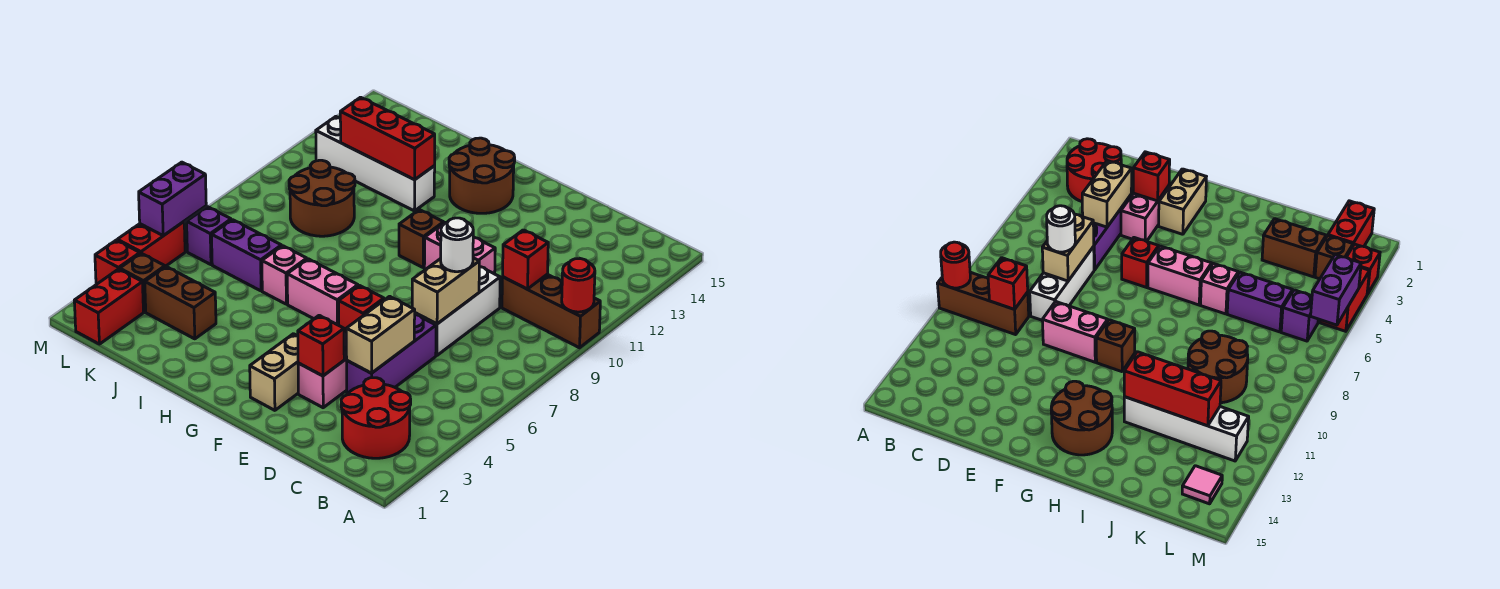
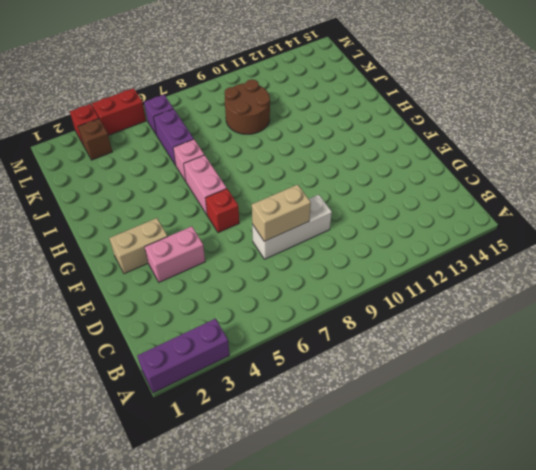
purple brick A1:A3 level 1 -> purple brick D4:D6 level 1
none -> brown brick A10:C10 level 1
none -> red round brick B2:C3 level 1
none -> pink brick E10:F10 level 1
none -> brown brick G10 level 1

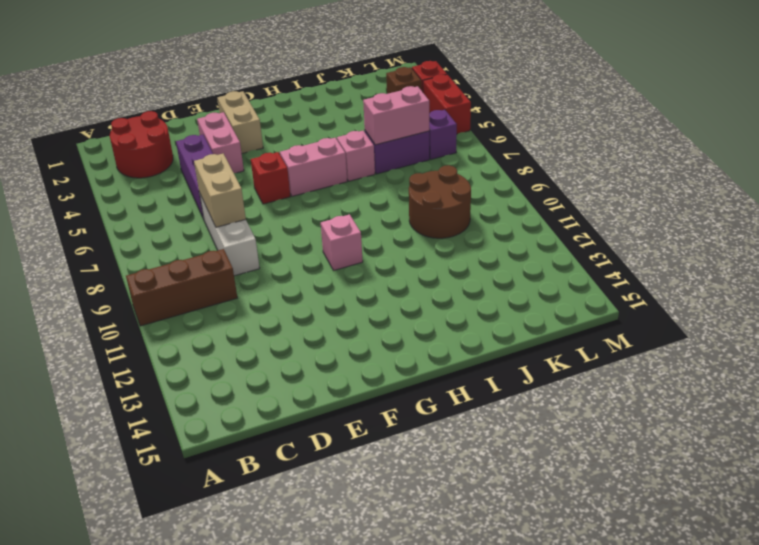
pink brick G10 level 1 -> brown brick G10 level 1
pink brick J6:K6 level 2 -> pink brick E10:F10 level 1
none -> brown round brick G13:H14 level 1
none -> white brick I12:L12 level 1
none -> brown brick J3:K3 level 1
none -> red brick L1:L2 level 1

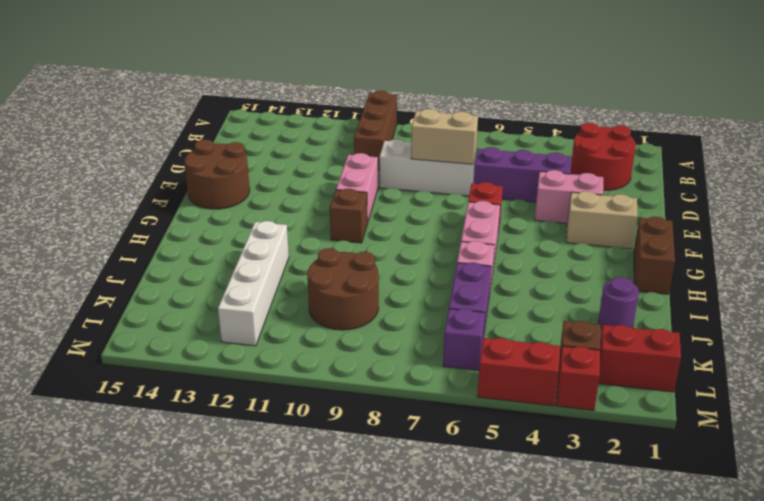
brown round brick E14:F15 level 1 -> brown round brick G13:H14 level 1
brown brick G1:H1 level 1 -> brown brick J3:K3 level 1
purple round brick J2 level 1 -> none
none -> pink tile L14 level 1
none -> red round brick A10 level 2
none -> red brick C10 level 2
none -> tan brick D4:D5 level 2

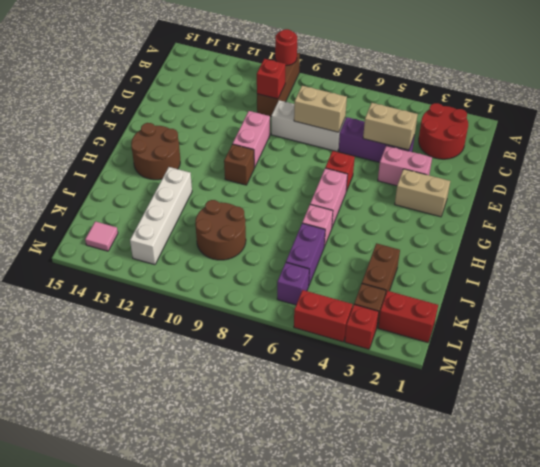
none -> red brick E3 level 2
none -> red brick I12:K12 level 2
none -> purple brick M5:M6 level 2
none -> white round brick D8 level 3

